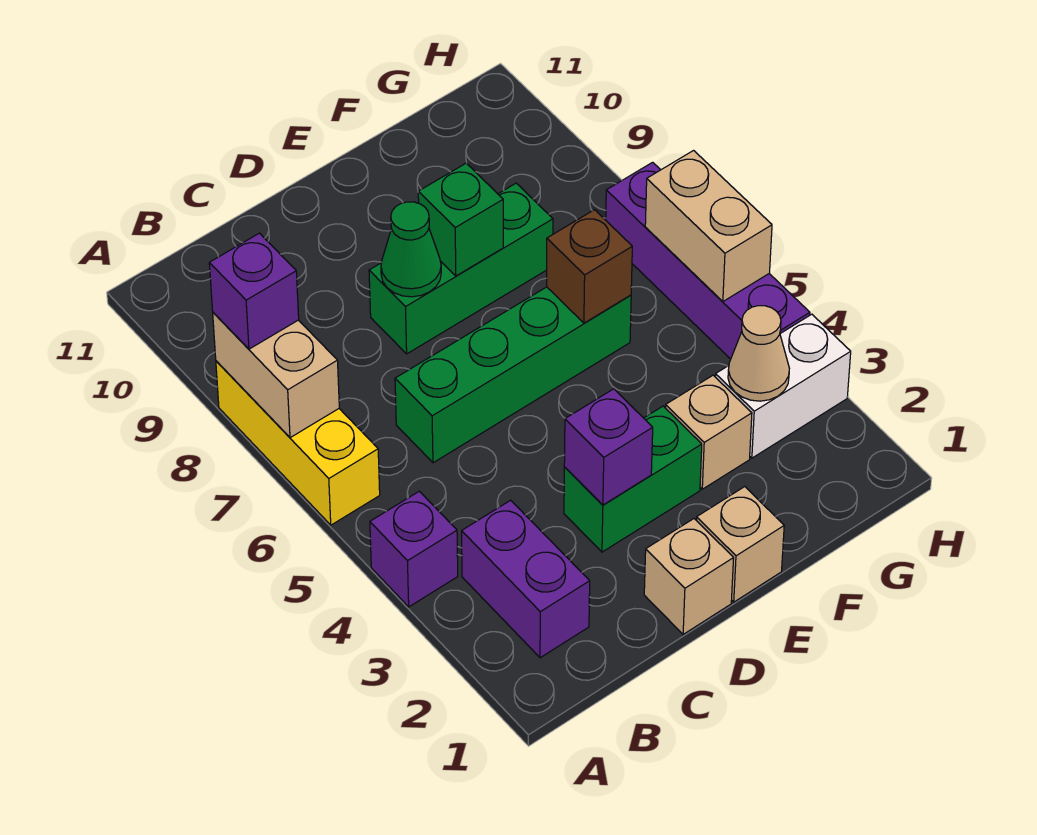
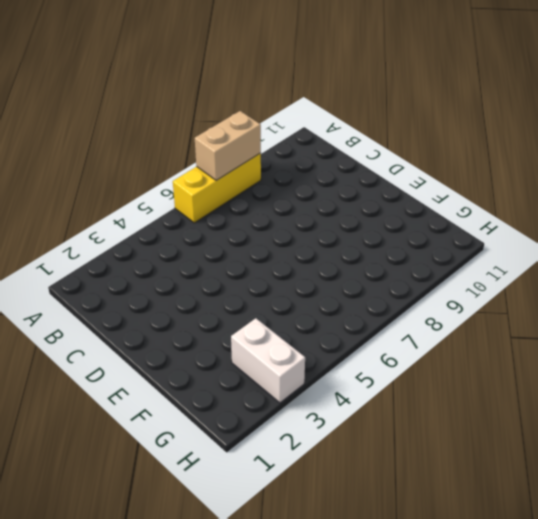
none -> purple brick A4 level 1
none -> purple brick B2:B3 level 1
none -> green brick C6:F6 level 1

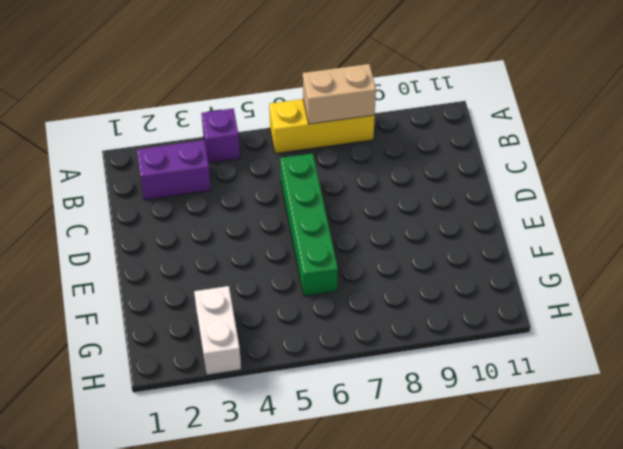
none -> tan brick D1 level 1
none -> green brick D3:E3 level 1
none -> green brick D8:F8 level 1

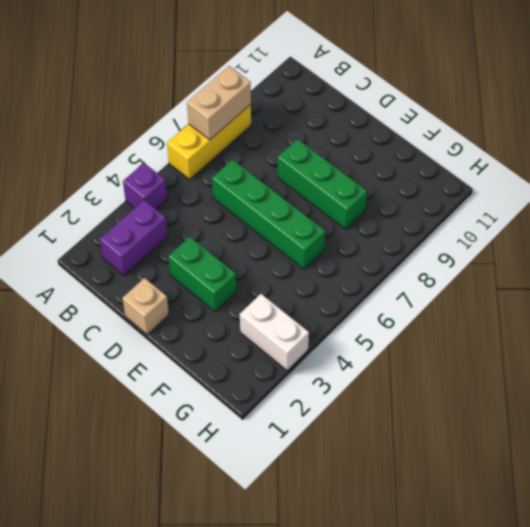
none -> tan brick E1 level 1
none -> tan brick F3 level 1
none -> purple brick H4:H7 level 1

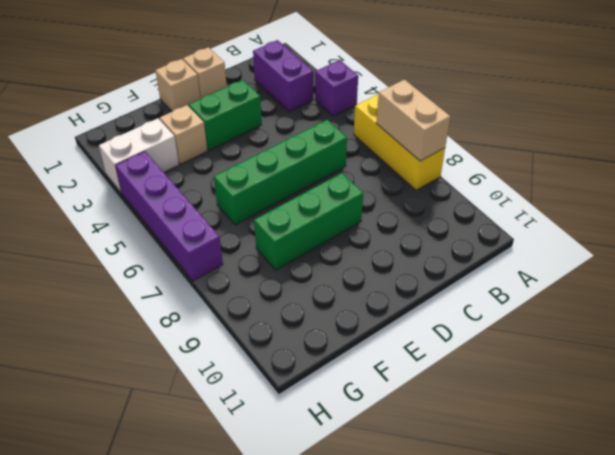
none -> purple brick D3 level 2
none -> green cone D8 level 2
none -> green brick E8 level 2

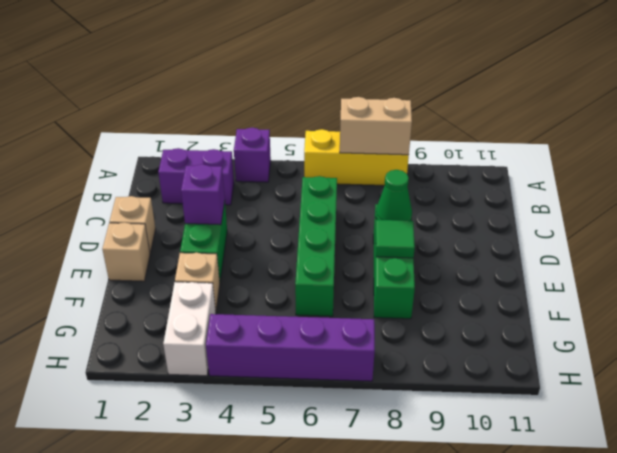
green tile E8 level 2 -> green brick E8 level 2
none -> brown brick F6 level 2
none -> tan cone G3 level 2
none -> tan brick H5:H6 level 2

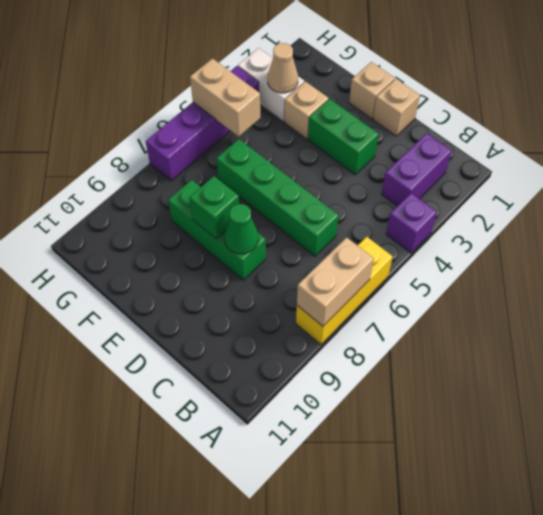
tan brick G5:H5 level 2 -> tan brick H5:H6 level 2
none -> purple brick D3 level 2
none -> brown brick F6 level 2
none -> purple brick A8 level 3

